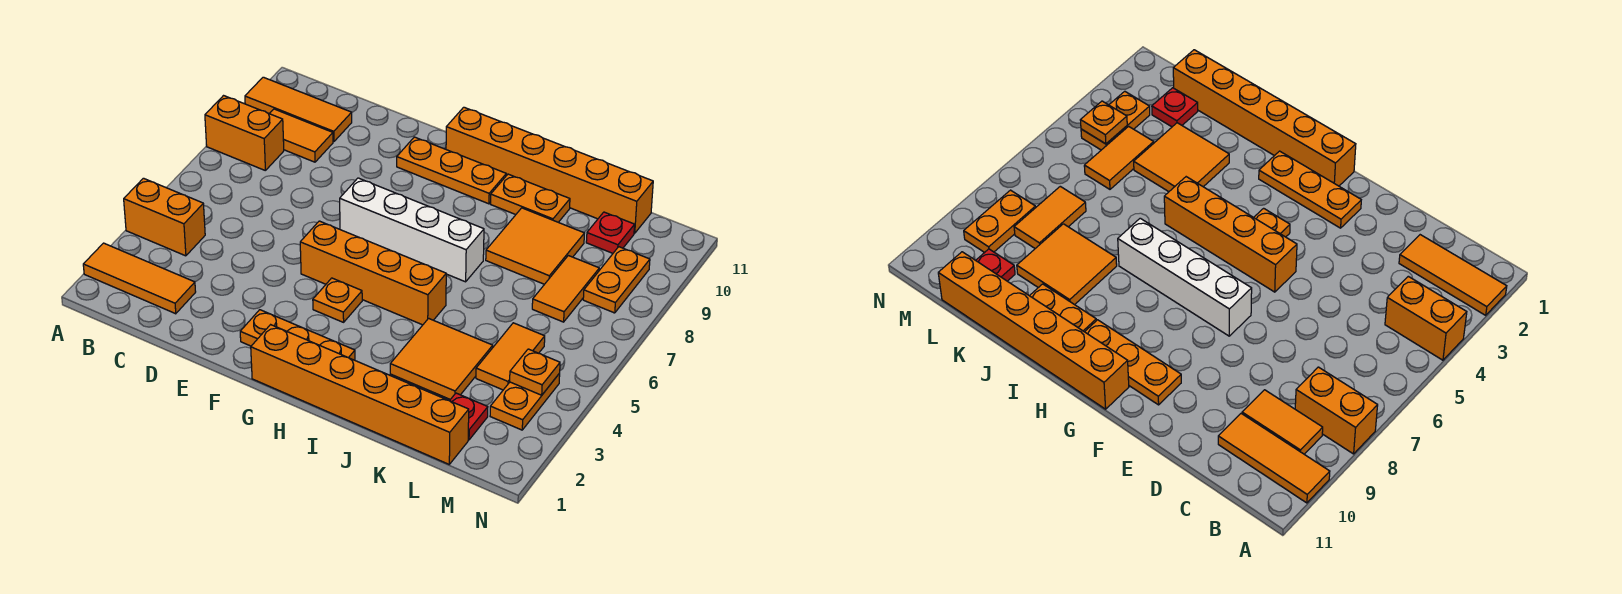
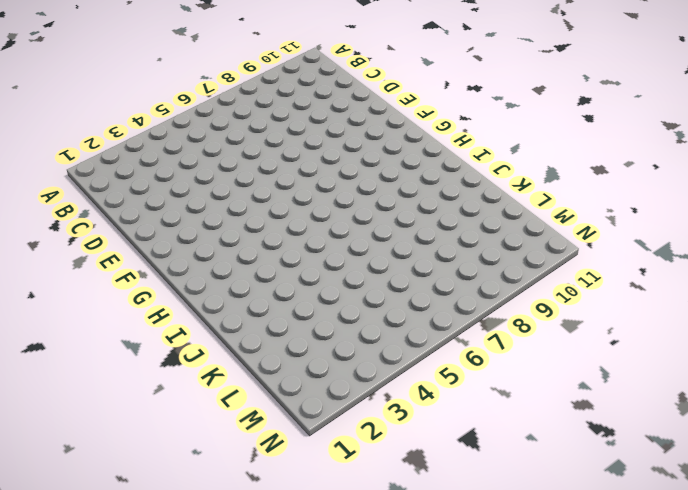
none -> orange tile A2:C2 level 1
none -> orange brick A4:B4 level 1
none -> orange brick A8:B8 level 1

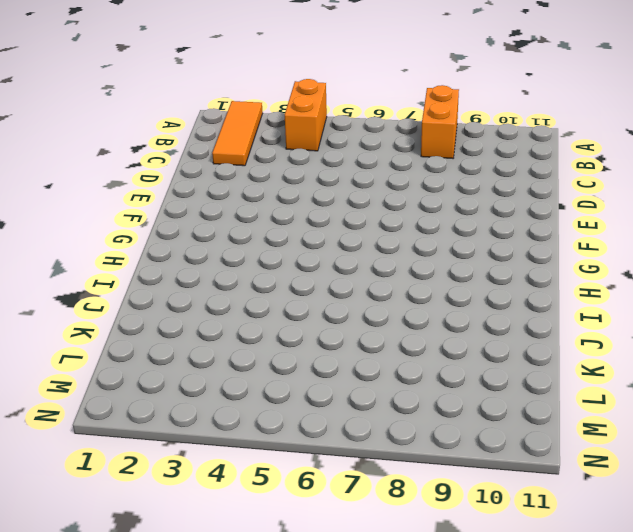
none -> orange tile A10:C10 level 1
none -> orange tile B9:C9 level 1
none -> orange plate F2:H2 level 1

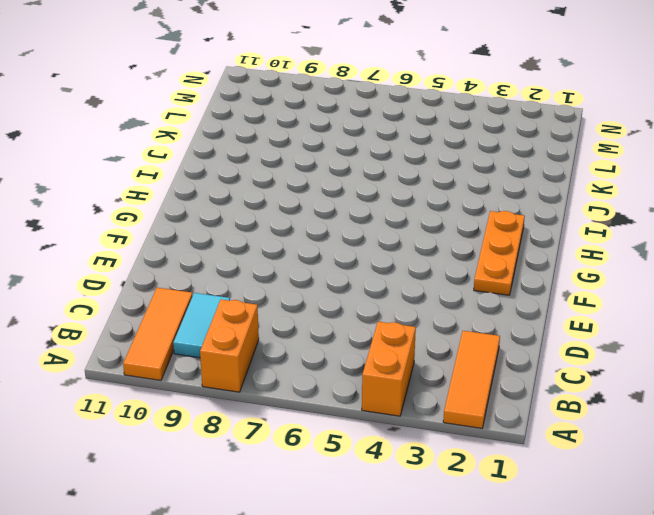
cyan tile B9:C9 level 1 -> orange tile B9:C9 level 1
none -> orange brick F5:I5 level 1
none -> white brick F7:I7 level 1
none -> orange plate F10:H10 level 1

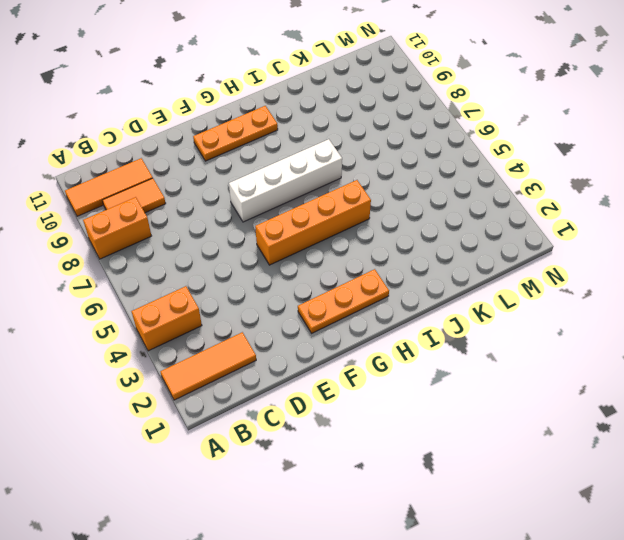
none -> orange brick G1:L1 level 1
none -> orange plate G4 level 1
none -> orange brick G11:L11 level 1

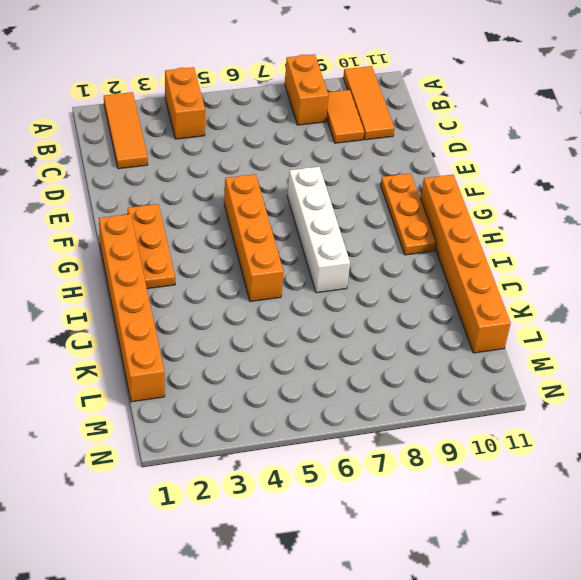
none -> orange plate G4 level 1
none -> orange plate I10:J10 level 1
none -> orange tile J3:K4 level 1

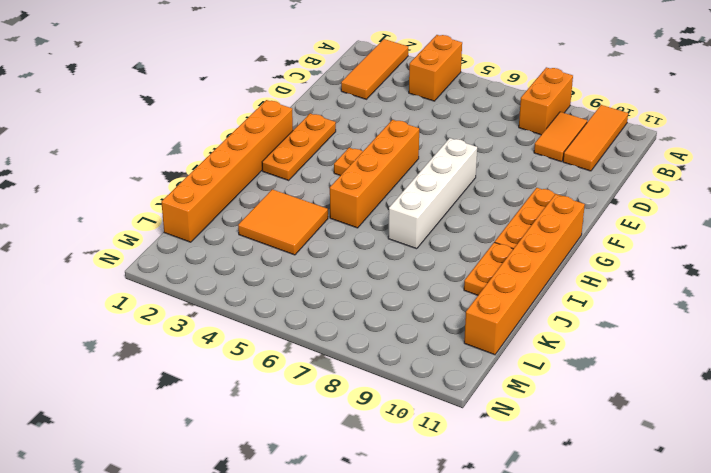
none -> orange tile J8:K9 level 1
none -> red plate L2 level 1
none -> orange tile L4:L5 level 1

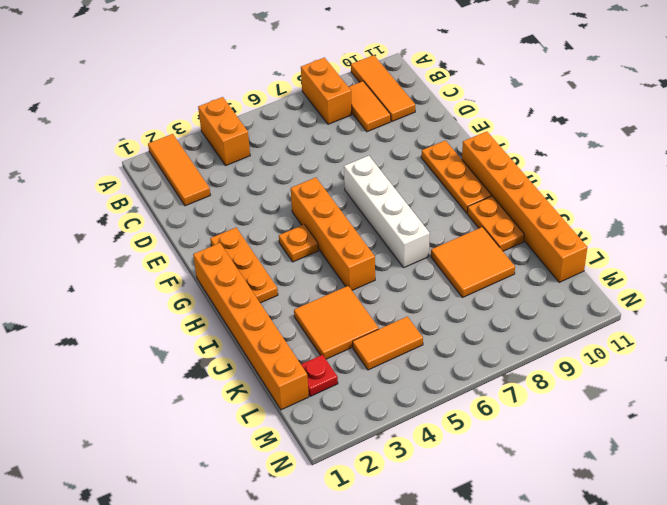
none -> orange tile L7:L8 level 1
none -> red plate L10 level 1
none -> orange plate M3:M4 level 1

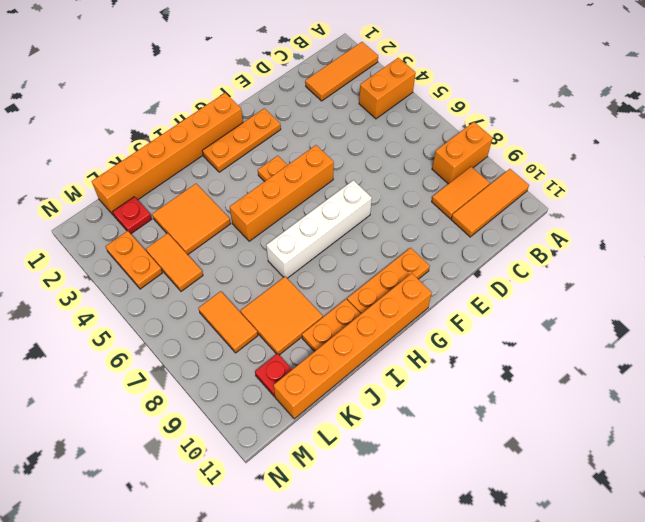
none -> orange plate M8:M9 level 1
none -> orange plate M4 level 2

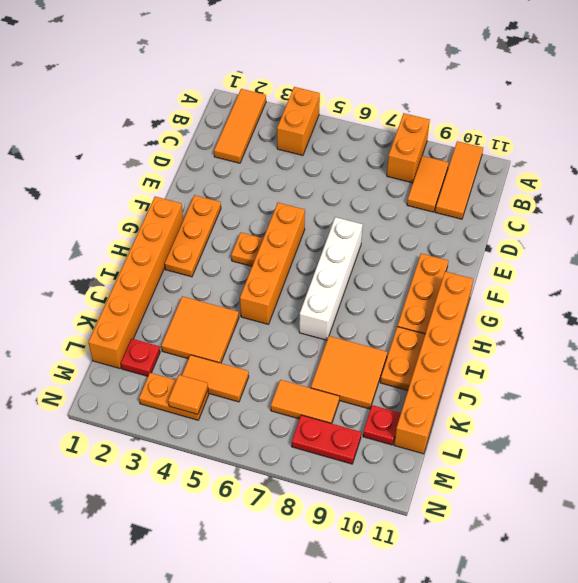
orange tile M4 level 2 -> orange plate M4 level 2
red plate M8:M9 level 1 -> orange plate M8:M9 level 1

